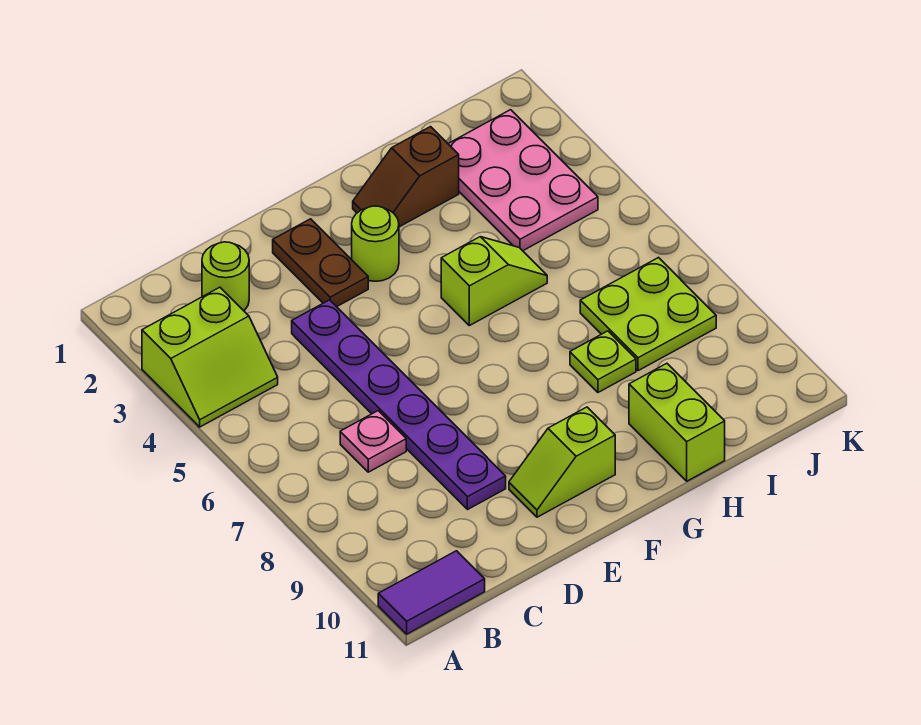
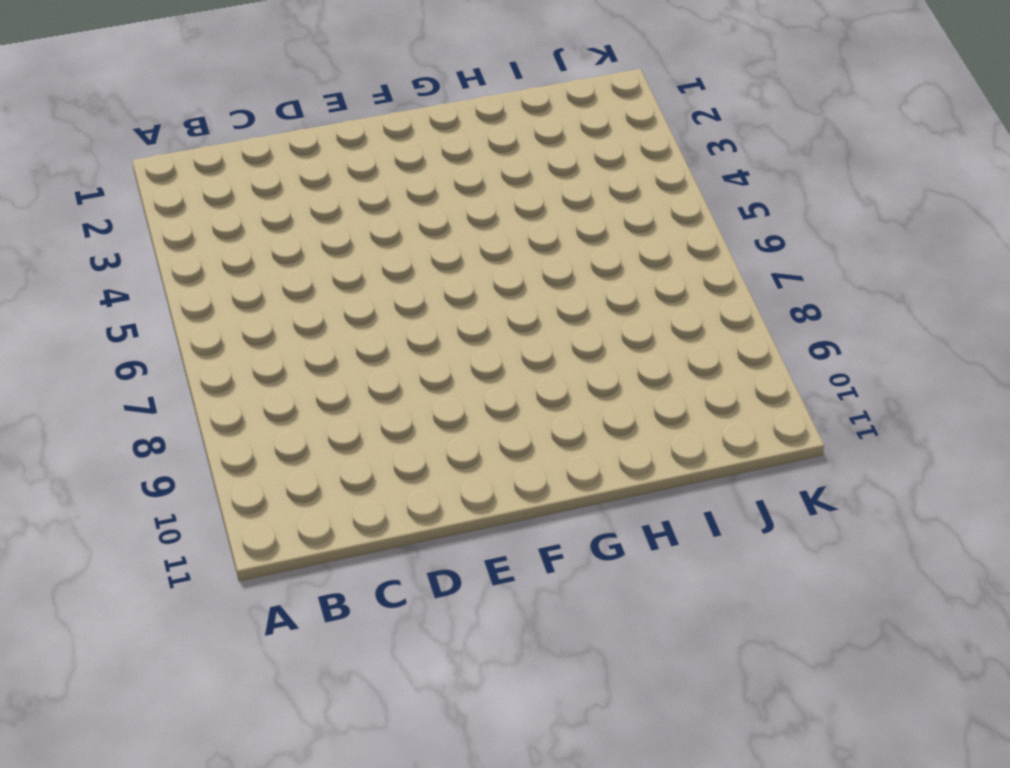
none -> lime slope A3:B4 level 1 top 3
none -> purple tile A11:B11 level 1
none -> lime round brick C2 level 1

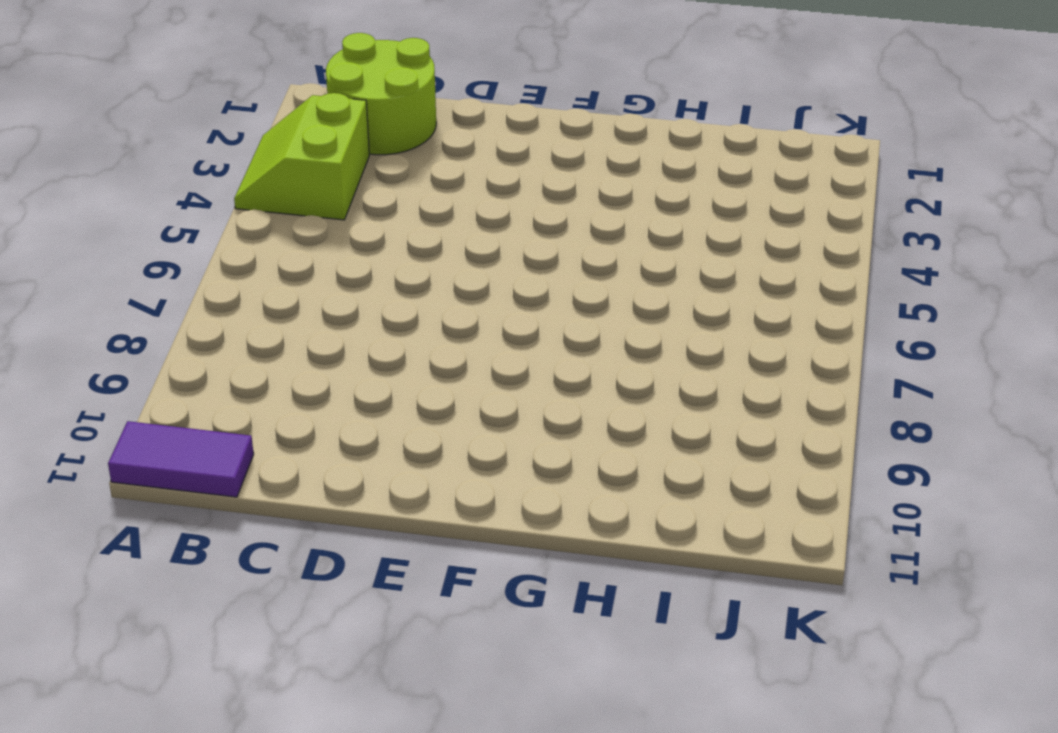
lime slope A3:B4 level 1 top B -> lime slope A3:B4 level 1 top 3
lime round brick B1:C2 level 1 -> lime round brick C2 level 1
none -> pink plate C7 level 1
none -> purple plate D4:D9 level 1
none -> brown plate E2:E3 level 1

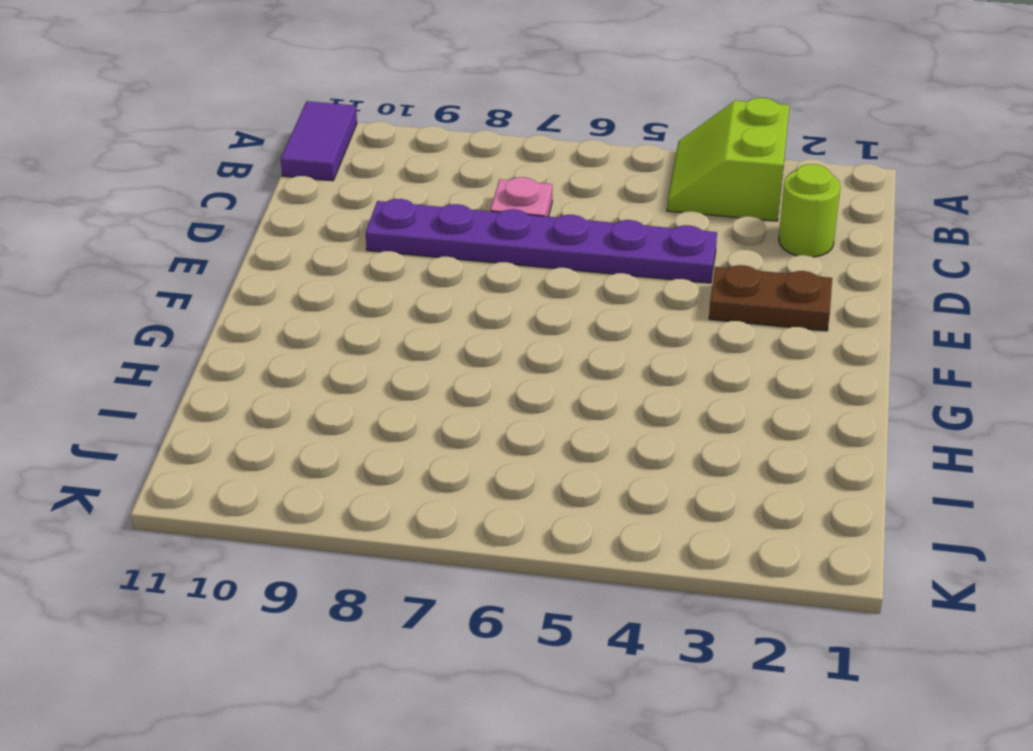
none -> lime slope E10:F10 level 1 top F
none -> lime round brick F3 level 1
none -> brown slope G2:H2 level 1 top H

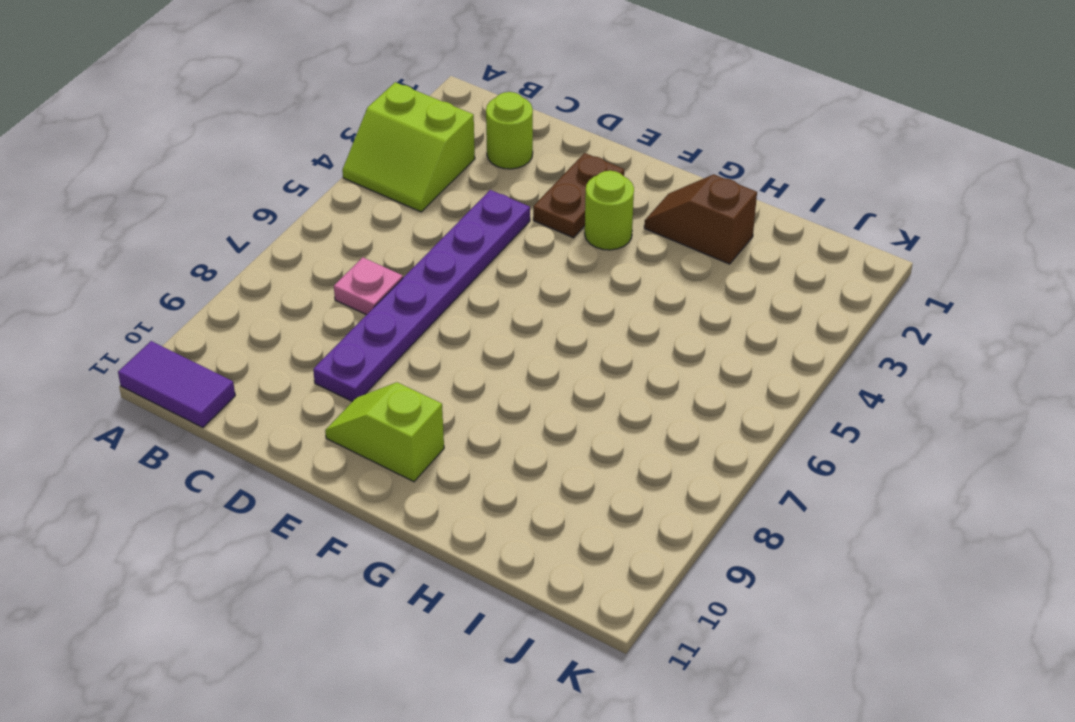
none -> lime slope G5:H5 level 1 top G
none -> lime plate H8 level 1
none -> lime brick H10:H11 level 1

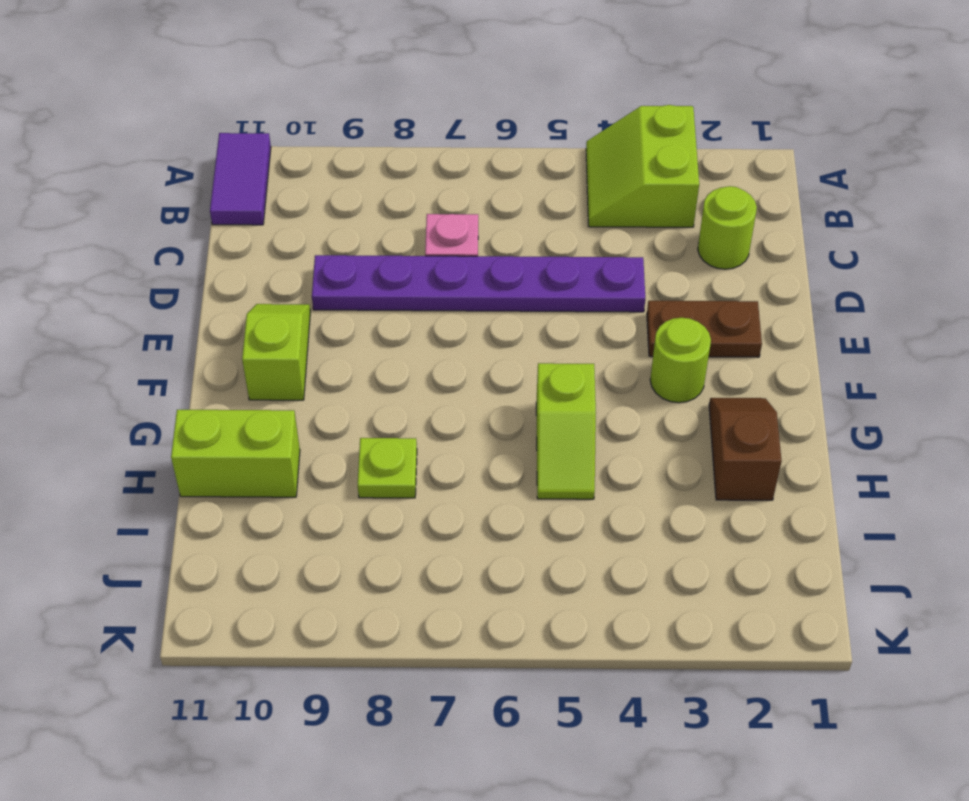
none -> pink plate I2:J4 level 1
none -> lime plate I7:J8 level 1

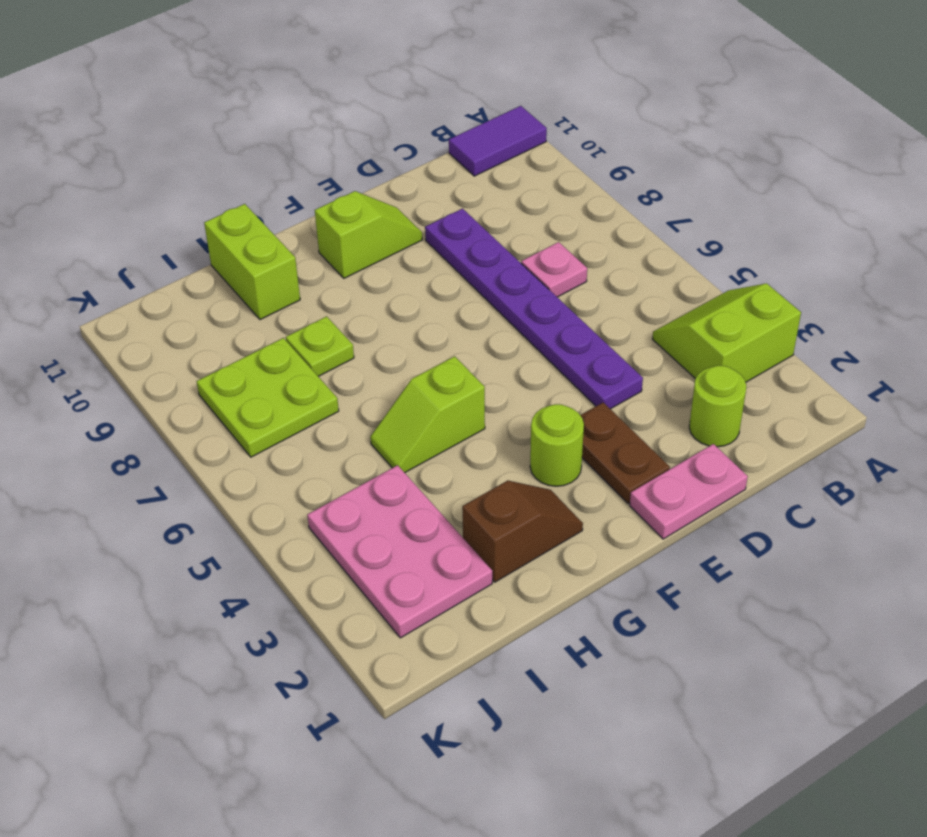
pink plate D1:E1 level 1 -> none

